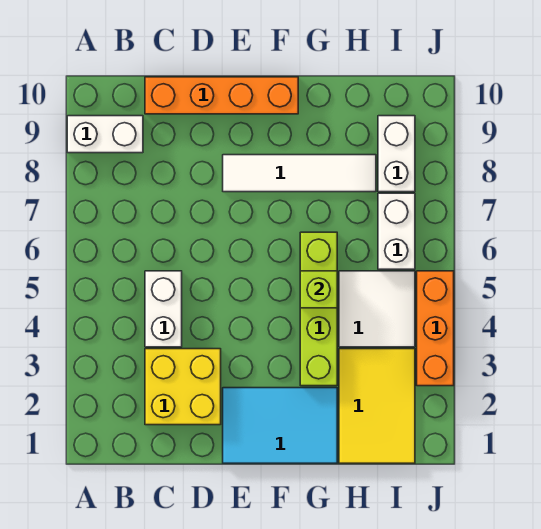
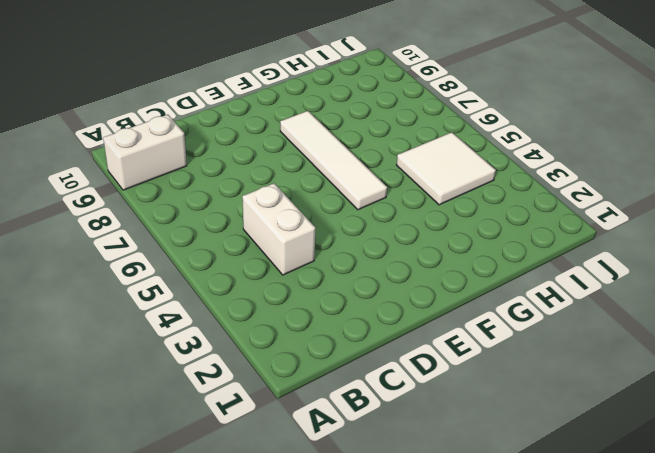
white tile F5:F8 level 1 -> white tile E8:H8 level 1
none -> yellow brick C2:D3 level 1
none -> orange brick C10:F10 level 1
none -> cyan tile E1:G2 level 1

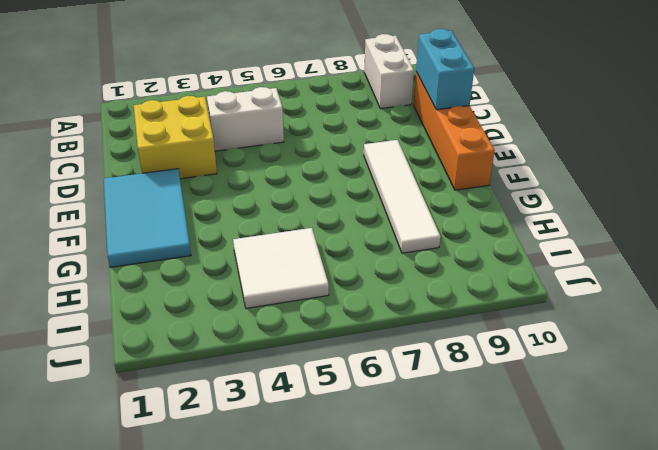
cyan brick C10:D10 level 2 -> none
none -> lime brick G3:G6 level 1
none -> yellow tile H1:I3 level 1
none -> white brick I6:I7 level 1

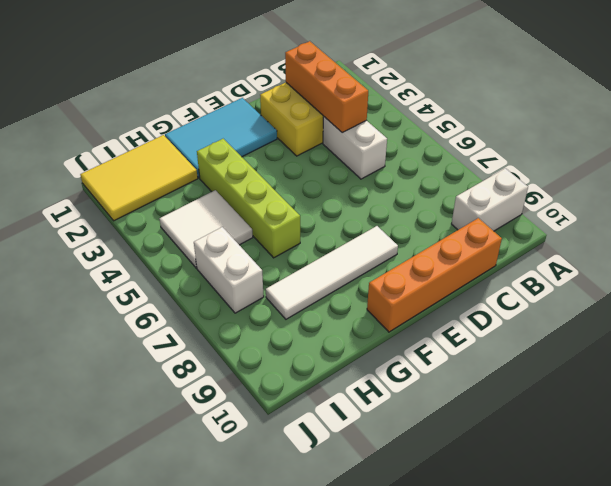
orange brick C2:C4 level 2 -> orange brick J3:J5 level 1
yellow tile H1:J2 level 1 -> yellow tile H1:I3 level 1
none -> white brick I8:I9 level 1
none -> lime brick G5 level 2

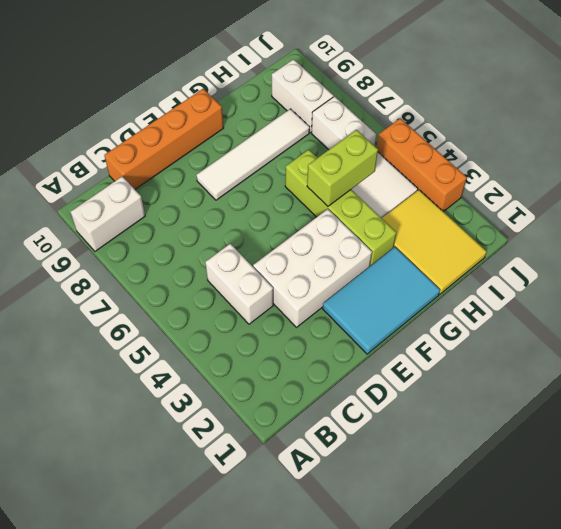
white brick D3:F4 level 1 -> yellow brick C2:D3 level 1
lime brick G5:H5 level 2 -> lime brick G5 level 2

